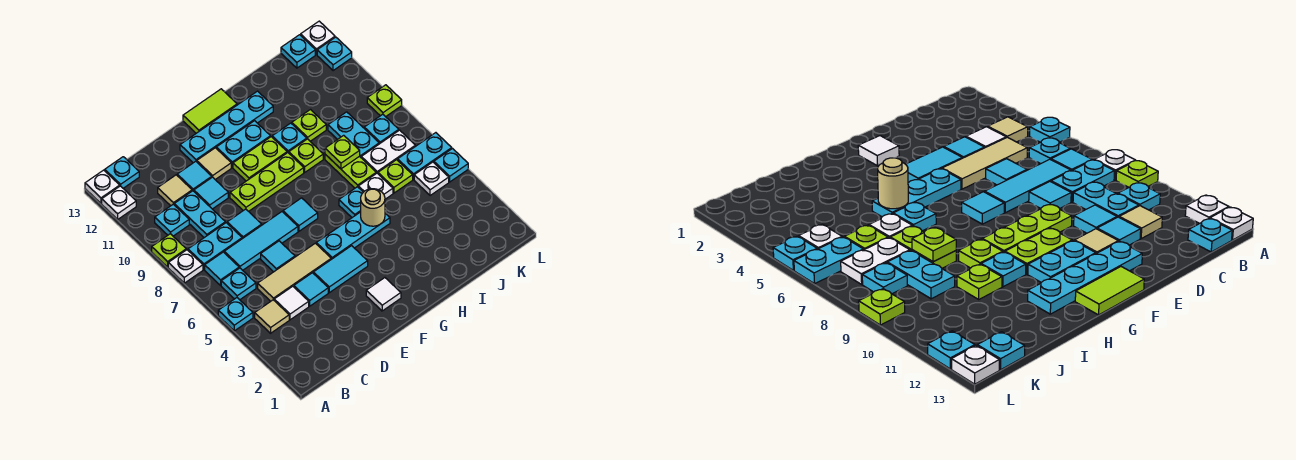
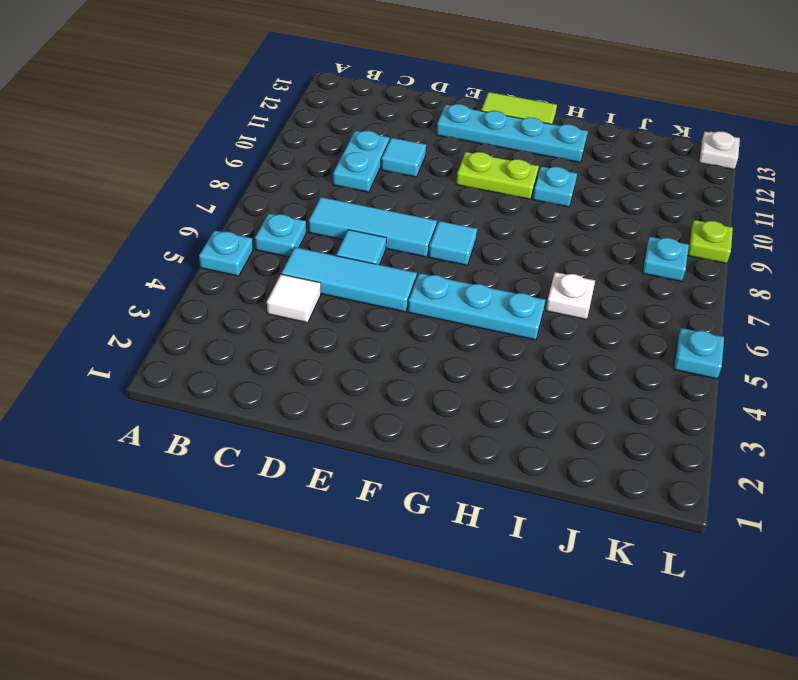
cyan tile C5:E5 level 1 -> tan tile C5:E5 level 1
none -> white plate A8 level 1
none -> lime plate A9 level 1
none -> white plate A12 level 1
none -> white plate A13 level 1

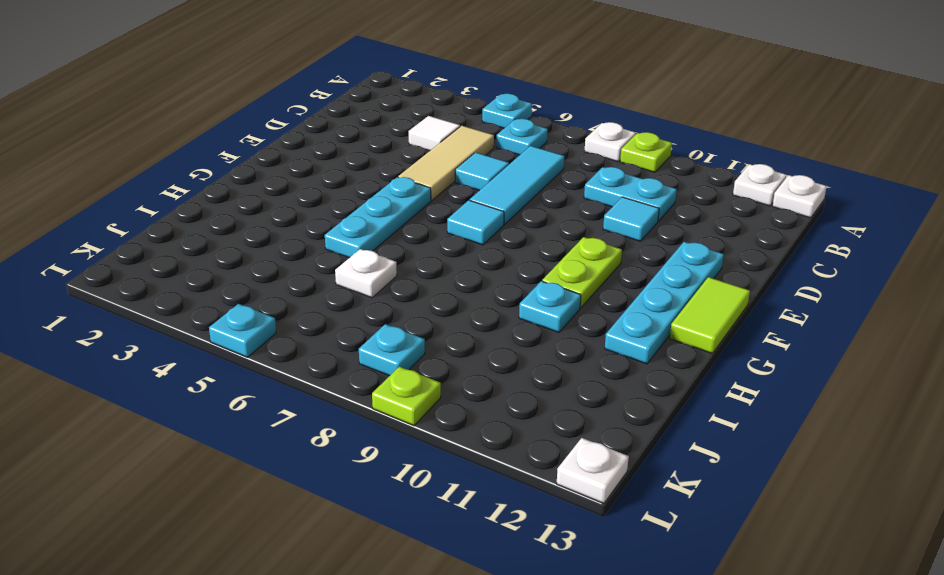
none -> tan tile B4 level 1
none -> cyan tile B7 level 1
none -> cyan plate B8:C8 level 1
none -> cyan plate B10 level 1

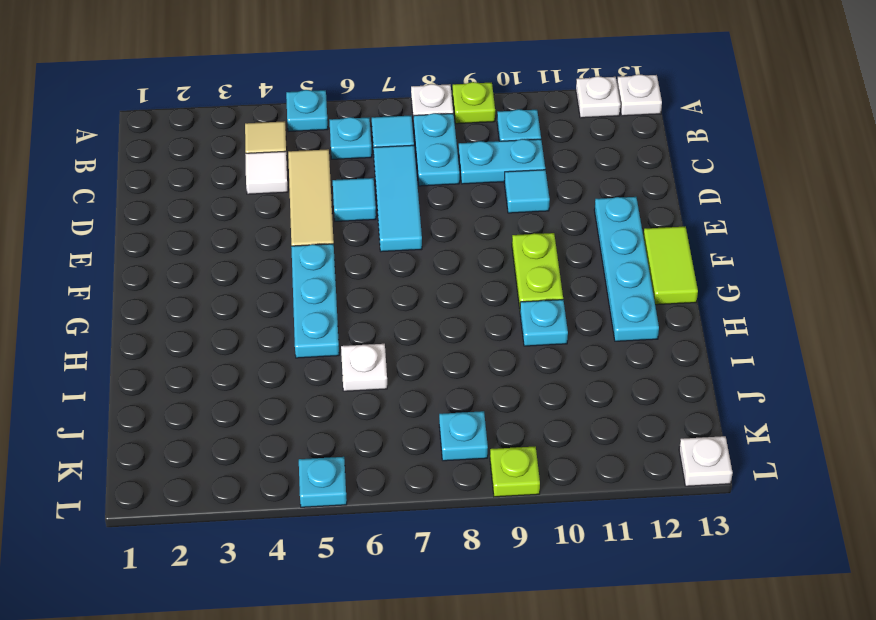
none -> cyan plate B13 level 1
none -> tan tile C11 level 1
none -> cyan tile D4 level 1
none -> cyan tile D8 level 1

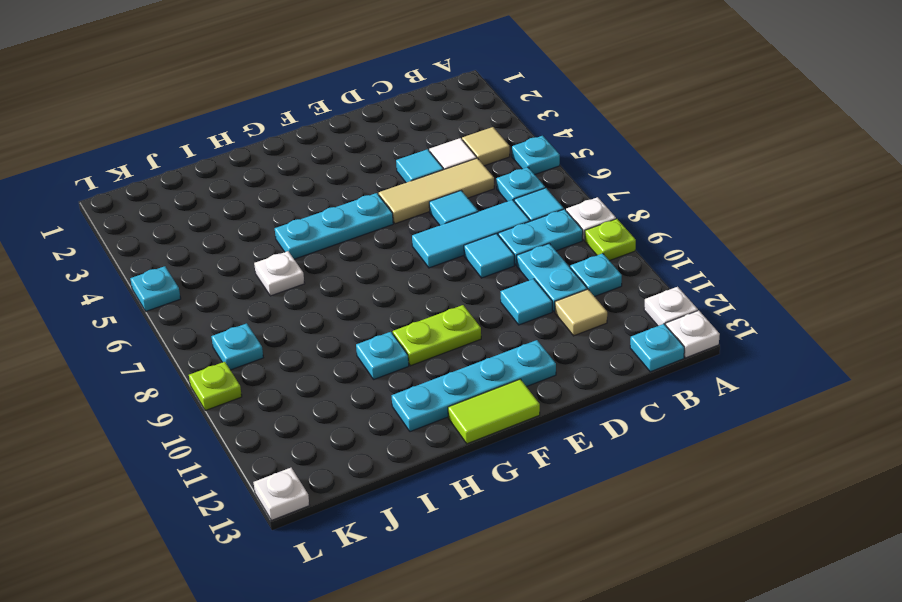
none -> cyan tile D11 level 1
none -> cyan tile E4:F4 level 1
none -> lime plate E9:G9 level 1
none -> tan tile E11 level 1

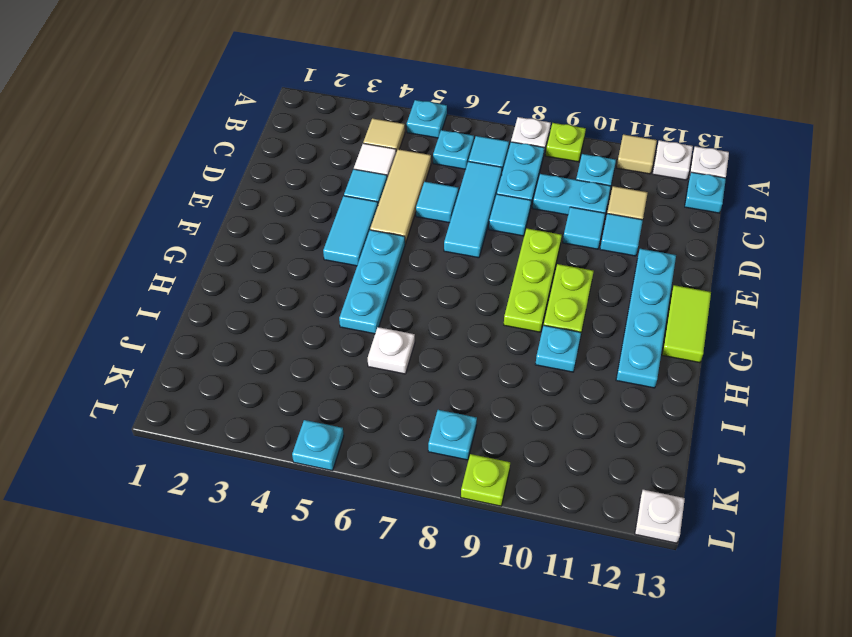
tan tile A11 level 1 -> tan tile E11 level 1
none -> white tile F2 level 1
none -> cyan tile F7 level 1
none -> cyan plate F11:G11 level 1
none -> cyan plate H6 level 1

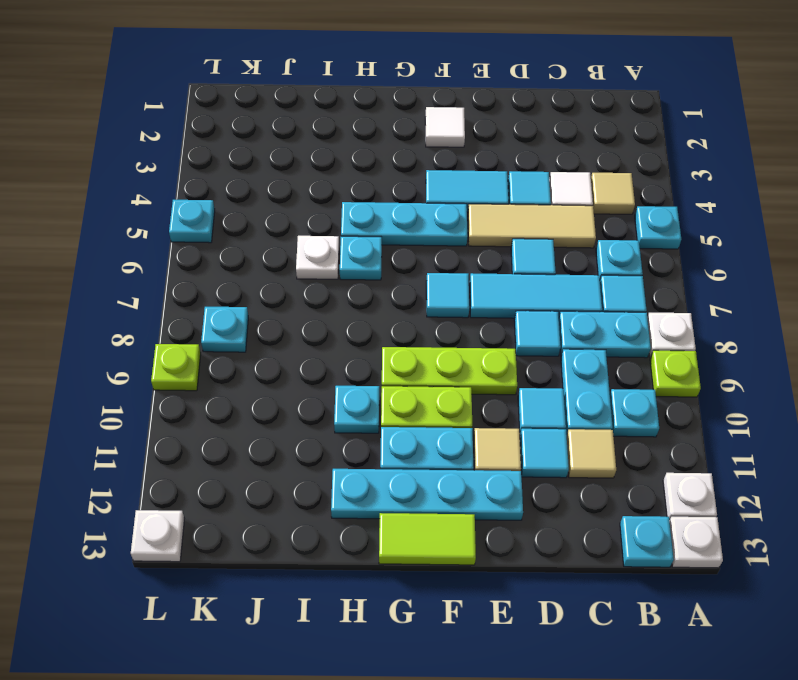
none -> lime plate H9 level 1
none -> lime plate I7:I8 level 1
none -> lime plate I10 level 1
none -> lime plate J6 level 1

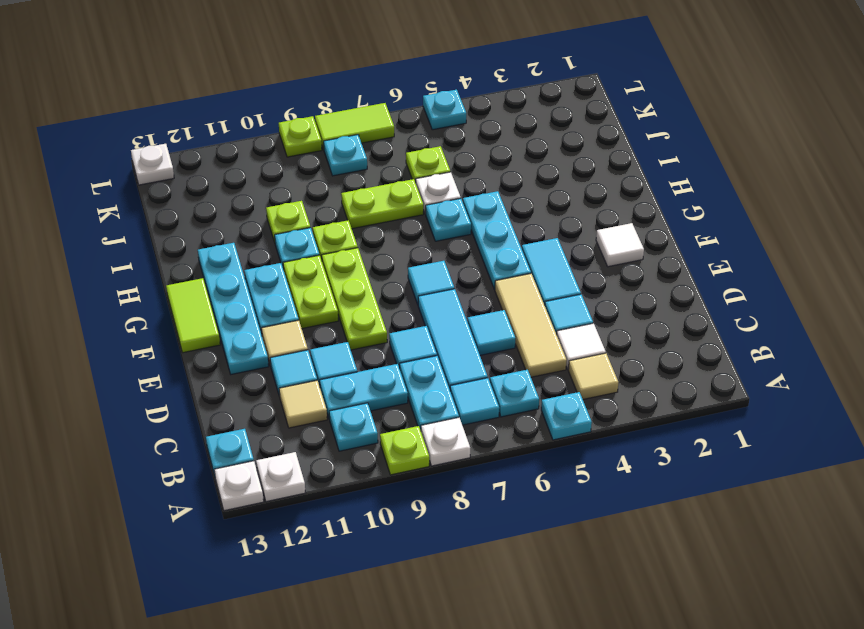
lime tile L7:L8 level 1 -> none
none -> white plate J7:K7 level 1
none -> cyan plate J8:J9 level 1
none -> white plate K5 level 1
none -> cyan plate K6:L6 level 1

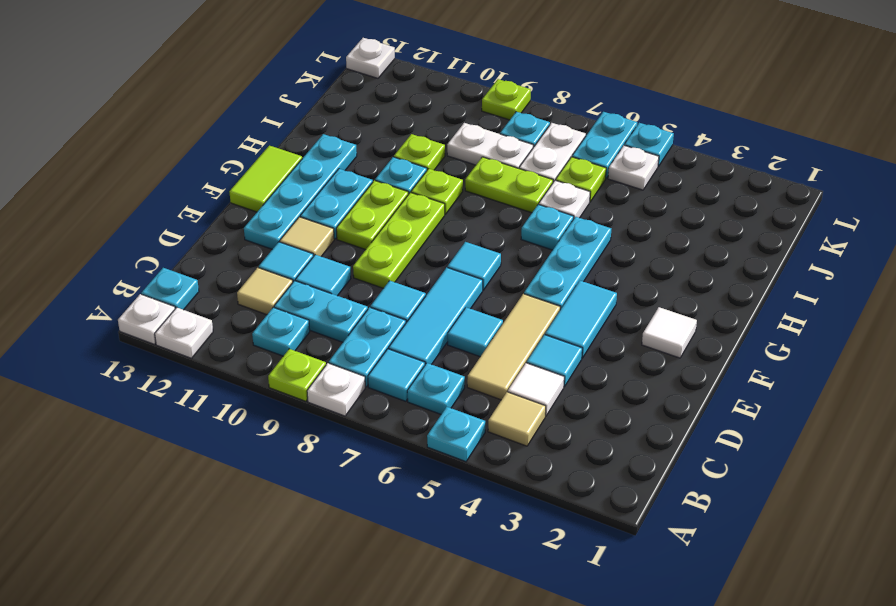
white plate J8:J9 level 1 -> cyan plate J8:J9 level 1
none -> cyan plate K13 level 1
none -> cyan plate L12 level 1
none -> tan round brick H5 level 2
none -> lime plate I8 level 2

